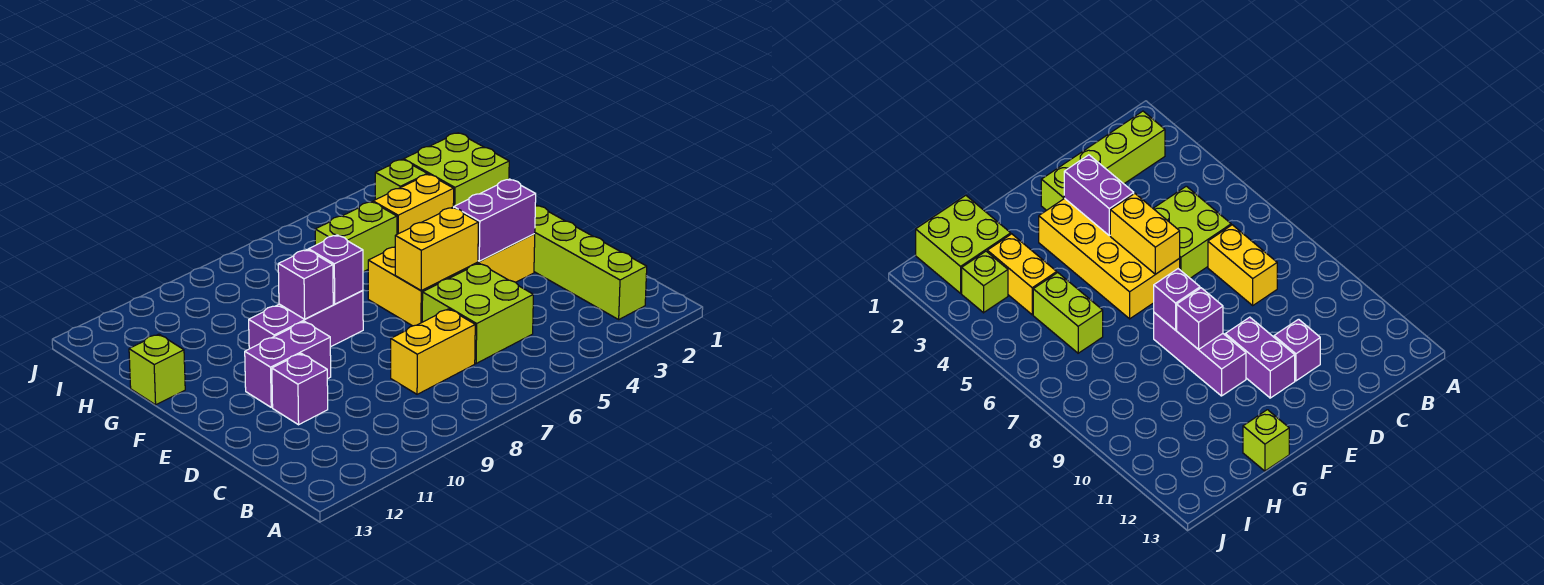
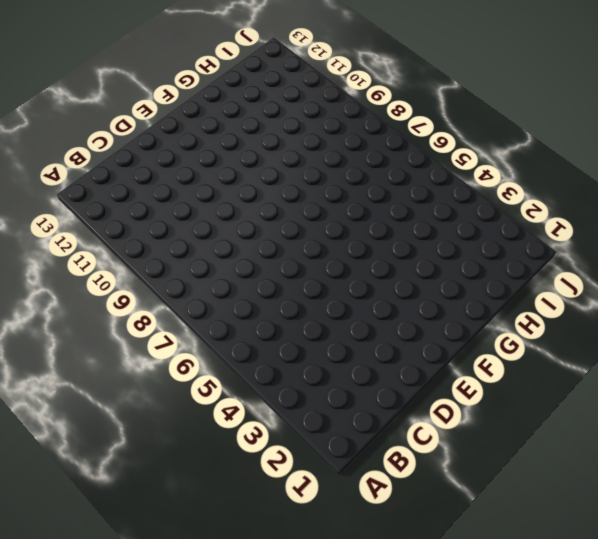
none -> lime brick B2:E2 level 1
none -> lime brick C5:D6 level 1
none -> yellow brick C7:C8 level 1

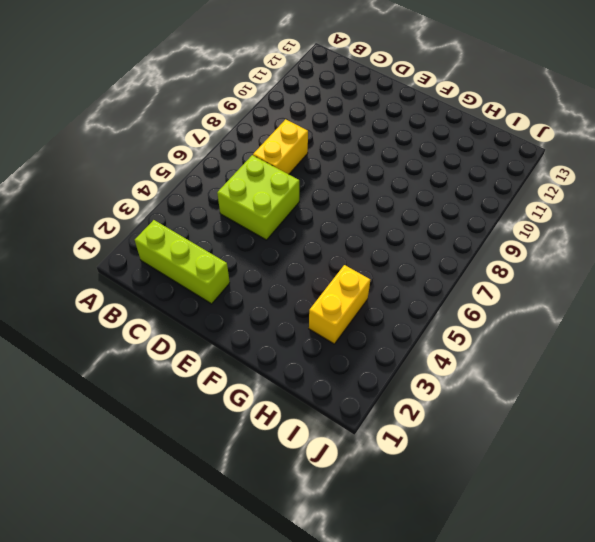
lime brick B2:D2 level 1 -> lime brick B2:E2 level 1
none -> purple brick D11 level 1
none -> yellow brick E3:F6 level 1
none -> purple brick E10:E11 level 1

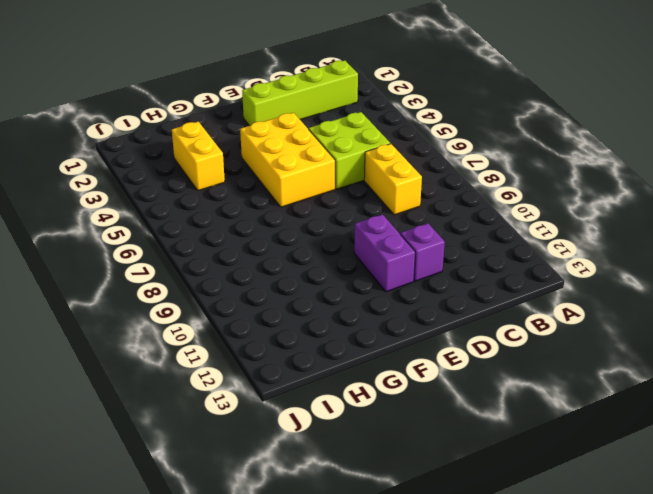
yellow brick E4:F6 level 1 -> yellow brick E3:F6 level 1
none -> purple brick F8:F10 level 1
none -> lime brick G13 level 1
none -> lime brick H1:I2 level 1

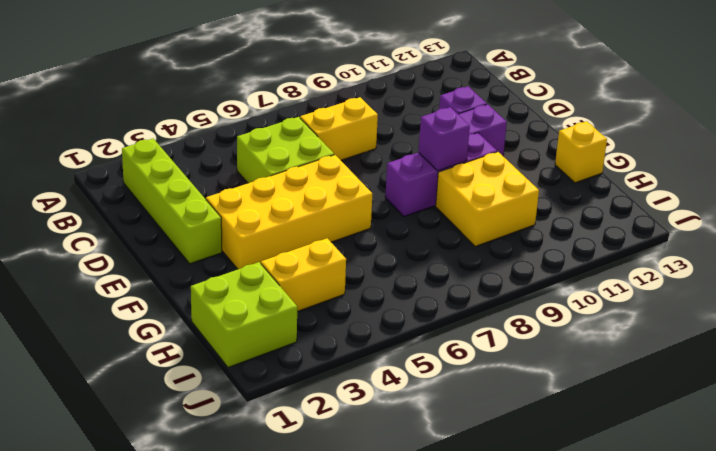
yellow brick G9:H10 level 1 -> none
yellow brick G13 level 1 -> lime brick G13 level 1
none -> lime brick H5:H6 level 1
none -> lime brick I3 level 1
none -> purple brick E3:E4 level 2

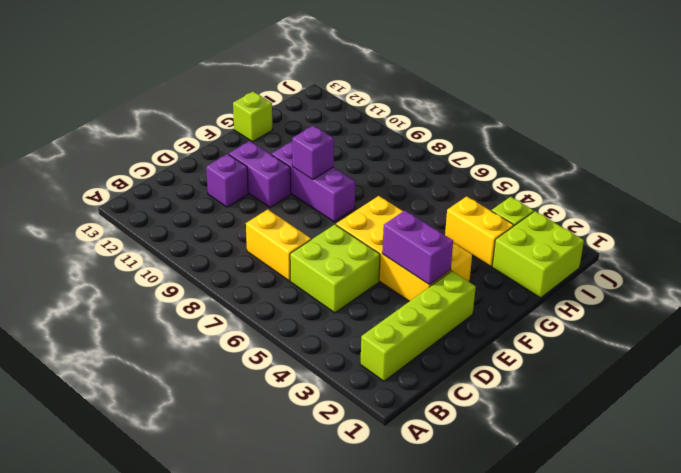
none -> lime brick H5:H6 level 1
none -> yellow brick E5:E6 level 2
none -> purple brick F8 level 2

